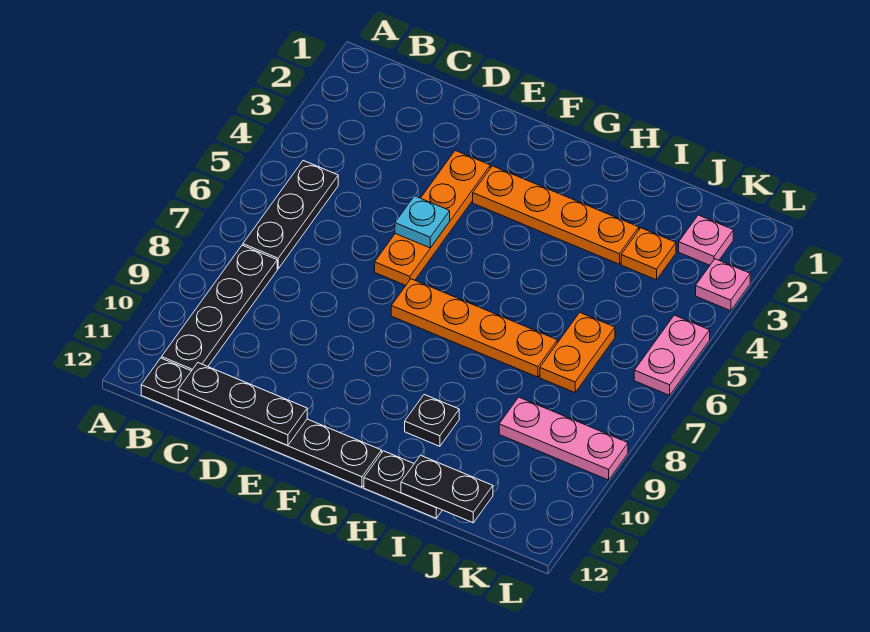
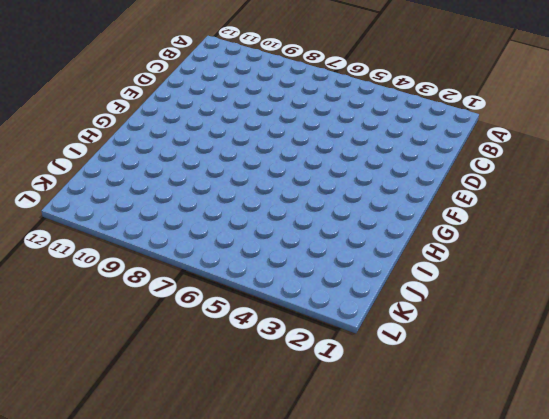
none -> black plate B5:B7 level 1
none -> black plate B8:B11 level 1
none -> black plate B12:G12 level 1

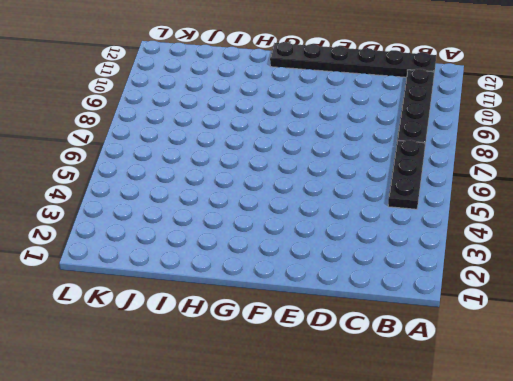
none -> orange plate E3:E6 level 1
none -> orange plate F3:I3 level 1
none -> orange plate F7:I7 level 1

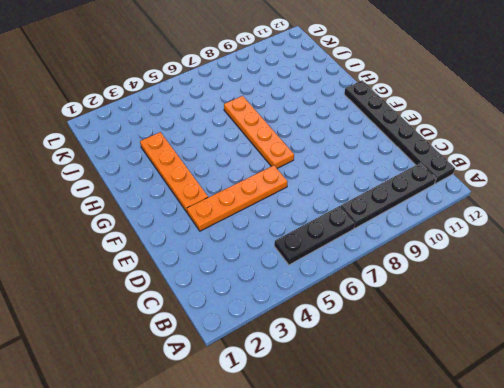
none -> black plate H10 level 1
none -> black plate H12:I12 level 1
none -> orange plate J3 level 1

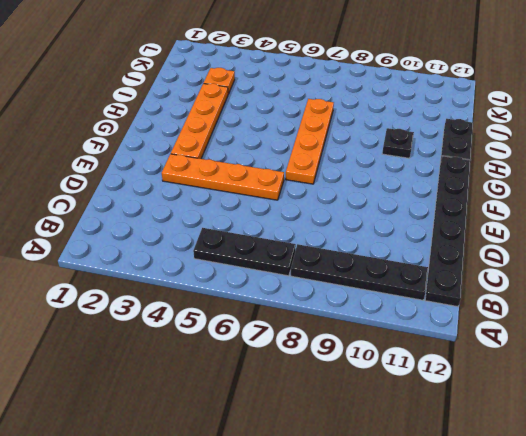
none -> orange plate J6:J7 level 1
none -> pink plate J9:L9 level 1
none -> pink plate K2 level 1

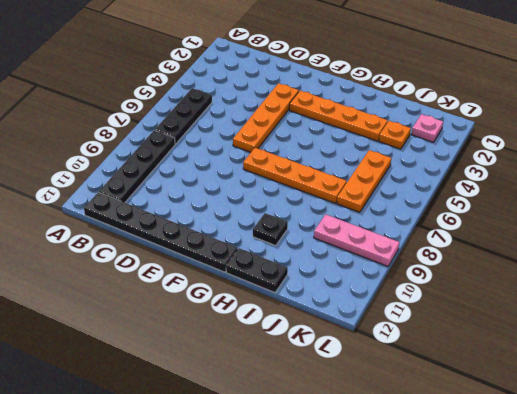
orange plate J5:J7 level 1 -> orange plate J6:J7 level 1
none -> pink plate L3 level 1
none -> pink plate L5:L6 level 1
none -> black plate C12:E12 level 2

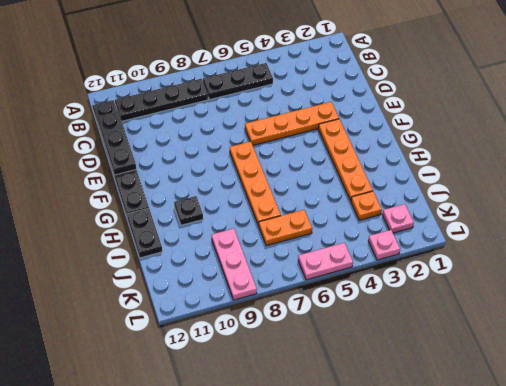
none -> cyan plate E5 level 2
none -> black plate I12:J12 level 2

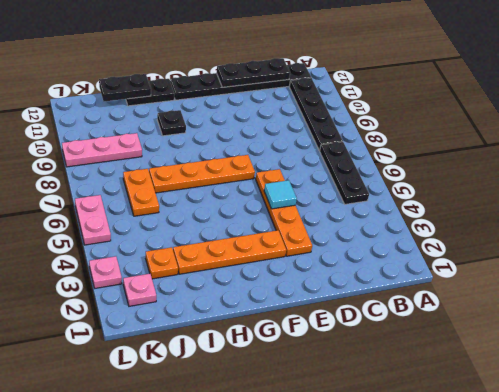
cyan tile E5 level 2 -> cyan plate E5 level 2

